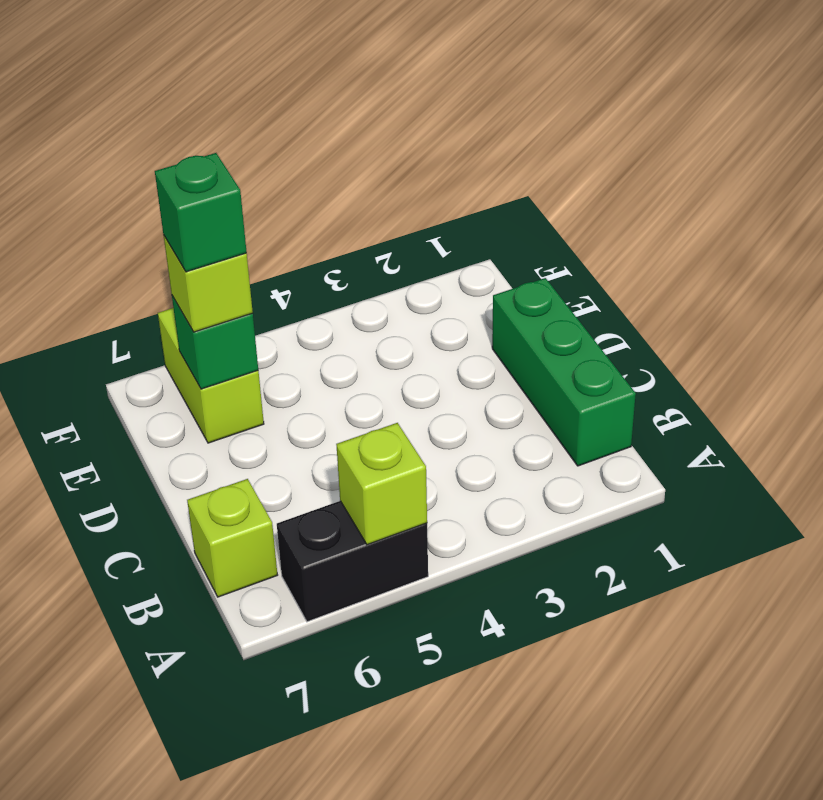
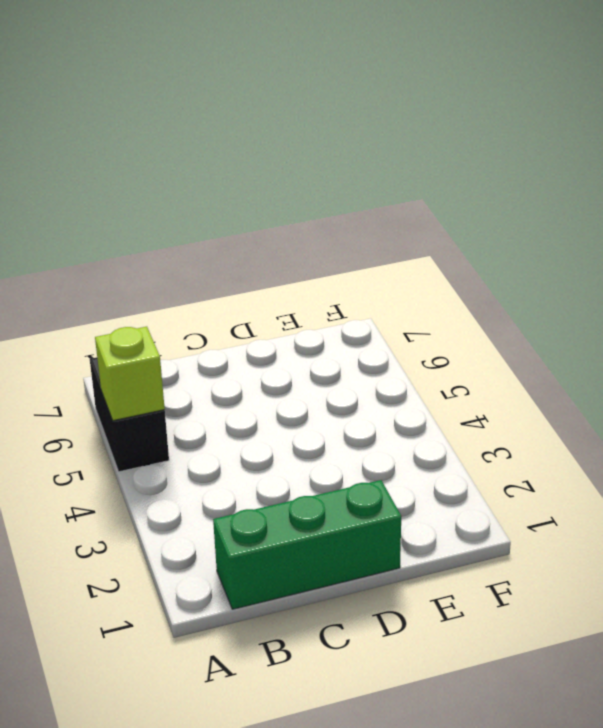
none -> lime brick B7 level 1
none -> lime brick E6:F6 level 1

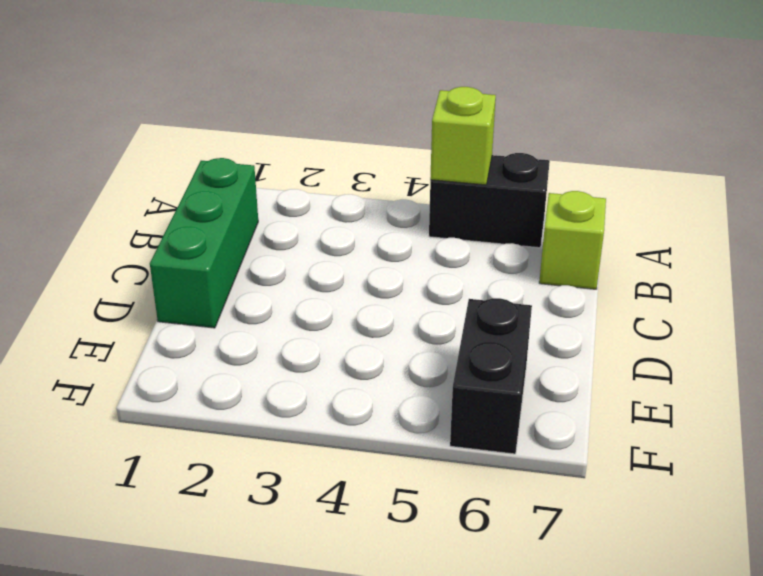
black brick E6:F6 level 1 -> lime brick E6:F6 level 1
none -> green brick E6 level 2
none -> lime brick E6 level 3

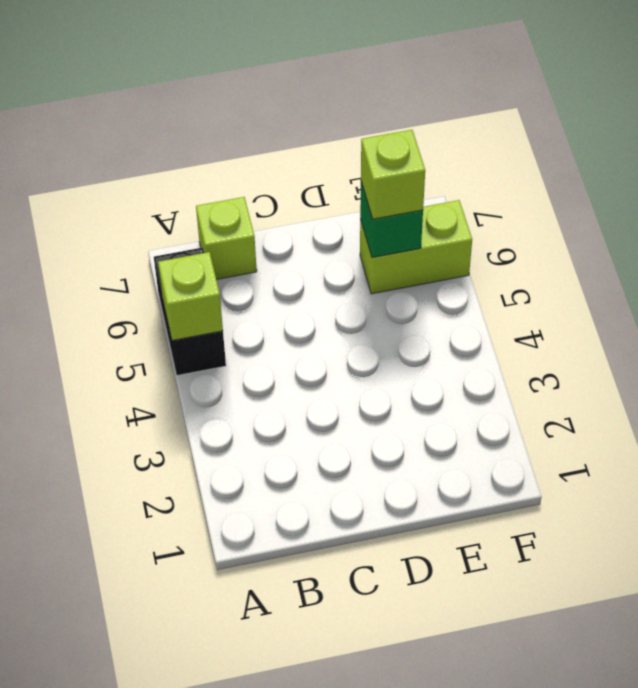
none -> green brick B1:D1 level 1
none -> green brick E6 level 4

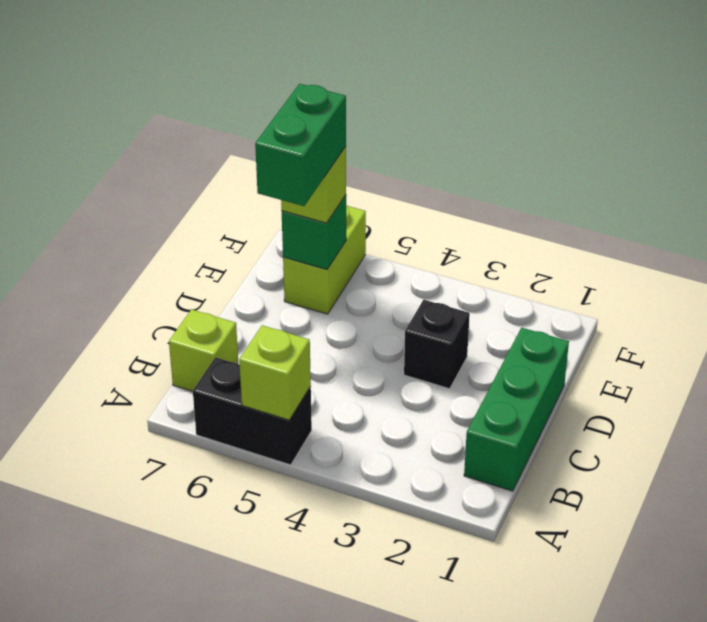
black brick D3 level 1 -> none
green brick D6:E6 level 4 -> green brick E6 level 4

